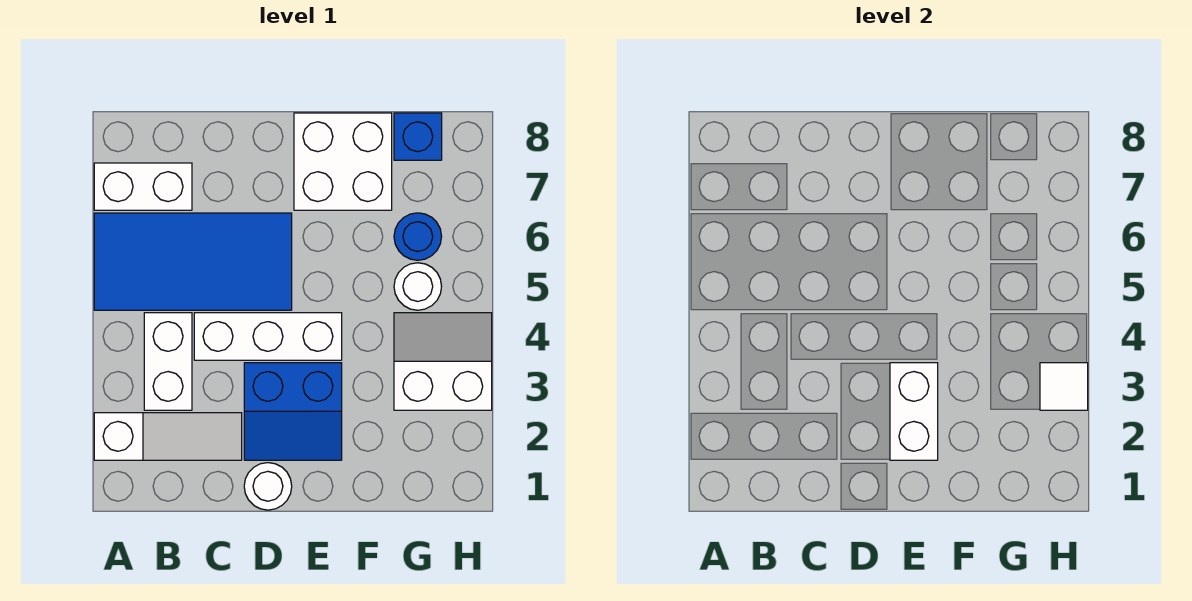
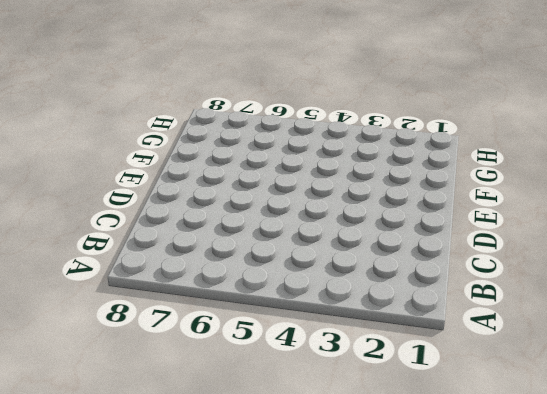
none -> white slope A2:C2 level 1 top A
none -> blue tile A5:D6 level 1
none -> white brick A7:B7 level 1

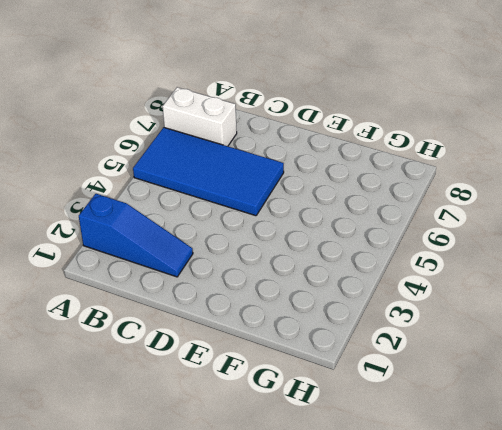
blue slope A2:C2 level 1 top A -> white slope A2:C2 level 1 top A
none -> white brick B3:B4 level 1
none -> white brick C4:E4 level 1
none -> white round brick D1 level 1

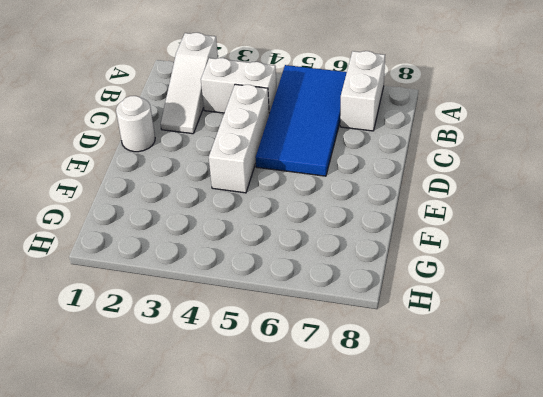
none -> blue slope D2:E3 level 1 top 3
none -> white brick E7:F8 level 1
none -> white slope G3:H4 level 1 top 3

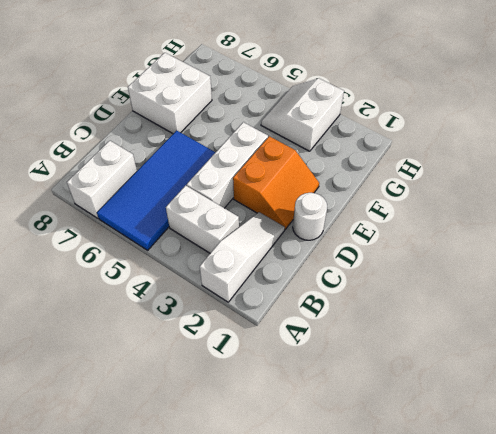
orange slope D2:E3 level 1 top 3 -> blue slope D2:E3 level 1 top 3
none -> white round brick G5 level 1
none -> blue round brick G6 level 1
none -> blue brick G8 level 1

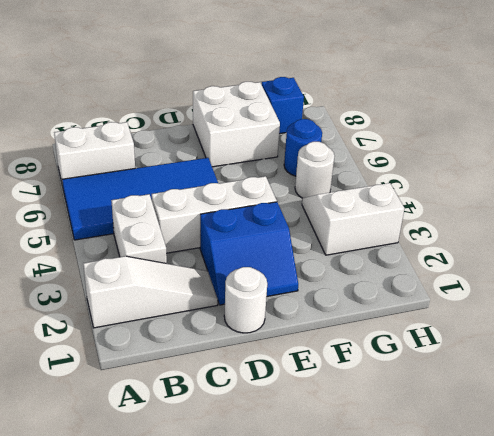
none -> white brick E2:E3 level 2
none -> white tile H3 level 2

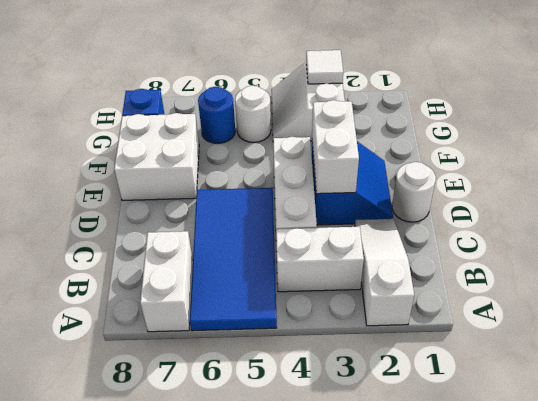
white brick D3:E3 level 2 -> white brick E2:E3 level 2

